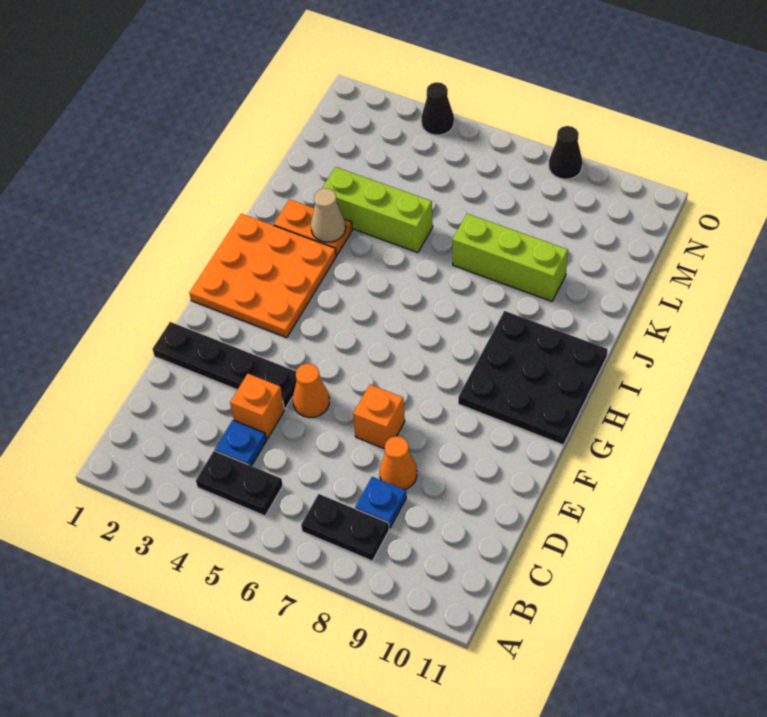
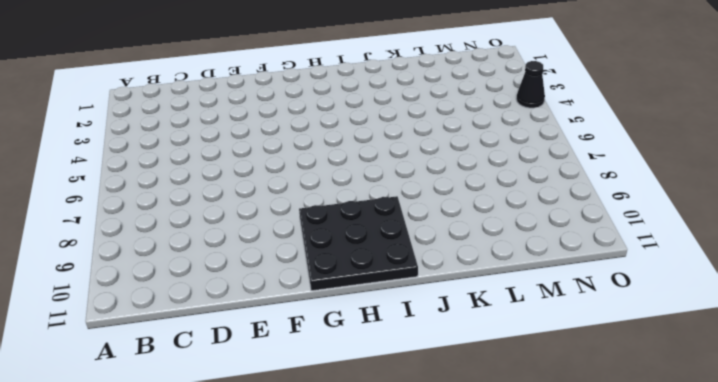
none -> black plate B4:B5 level 1
none -> black plate B7:B8 level 1
none -> blue plate C4 level 1

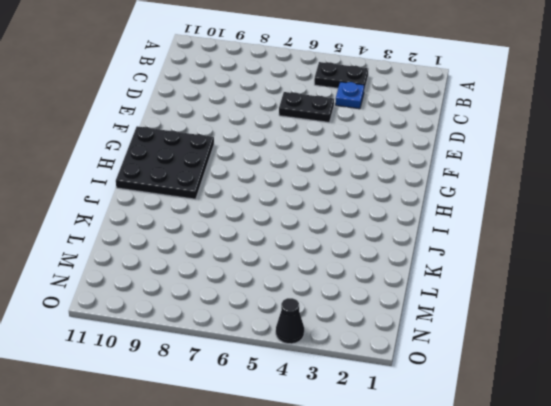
black plate D5:D6 level 1 -> black plate B7:B8 level 1
none -> blue plate C8 level 1
none -> orange brick D4 level 1
none -> orange cone D8 level 1

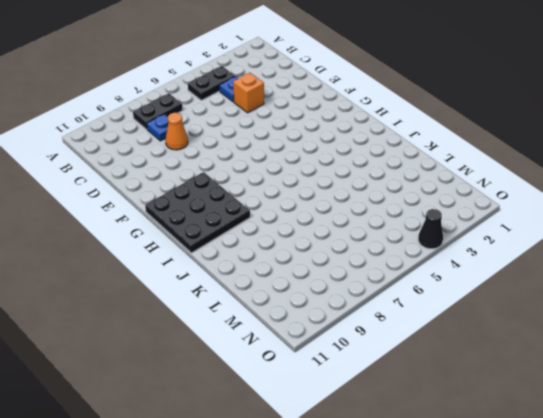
none -> black plate E1:E4 level 1
none -> orange cone E5 level 1
none -> orange brick E7 level 1

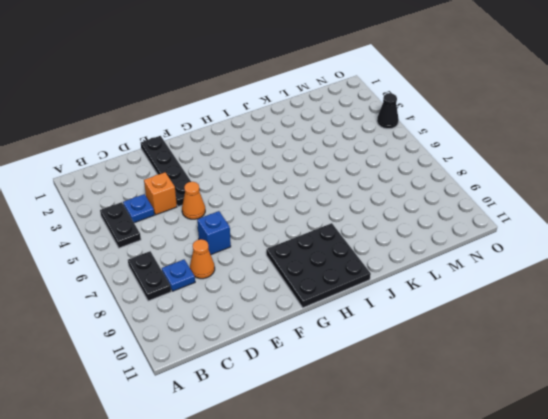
blue brick E7 level 1 -> orange brick E7 level 1
none -> orange plate G1:I3 level 1
none -> orange plate J2:J3 level 1
none -> lime brick K3:K5 level 1

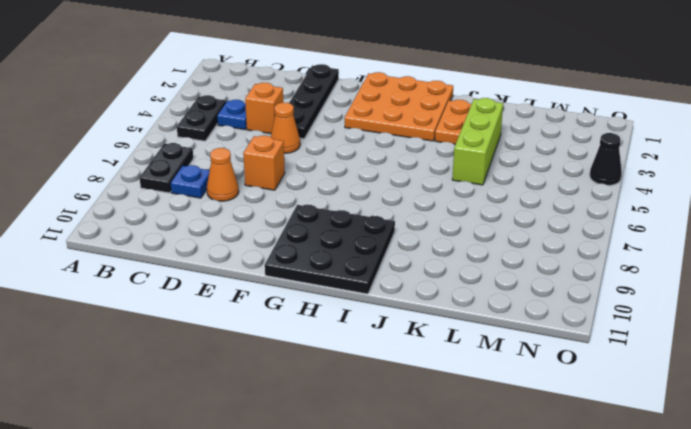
none -> lime brick K7:K9 level 1
none -> black cone O8 level 1
none -> tan cone J3 level 2

